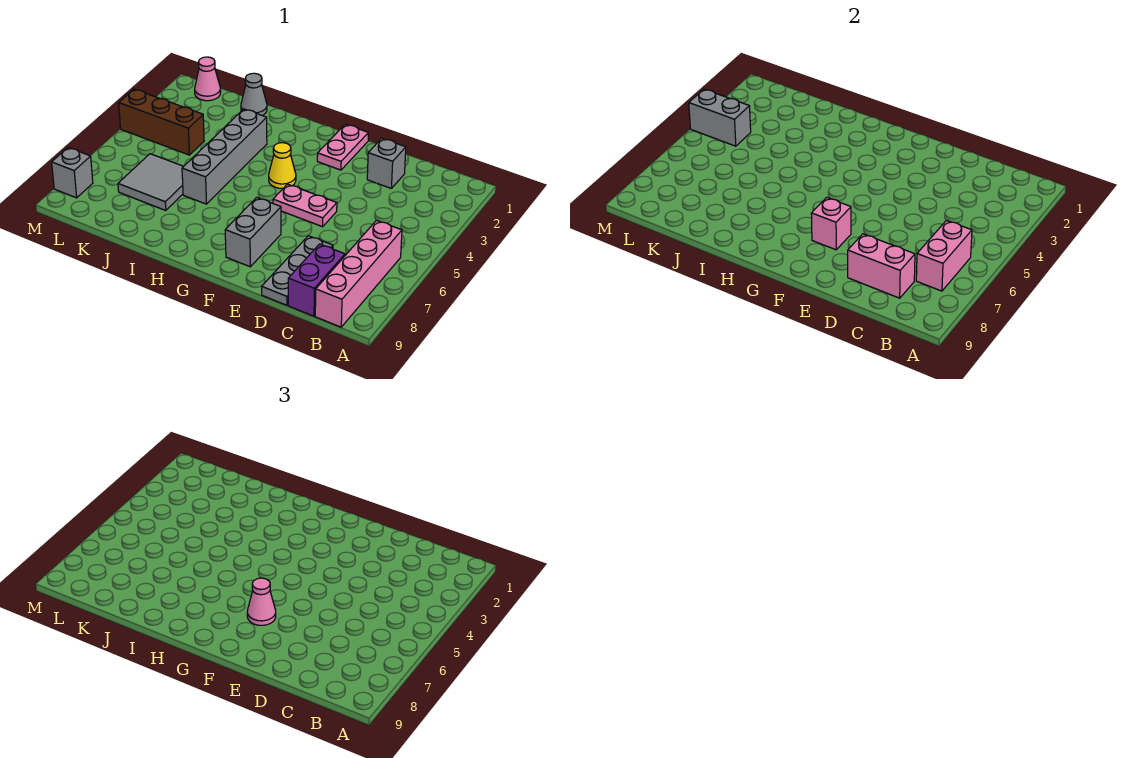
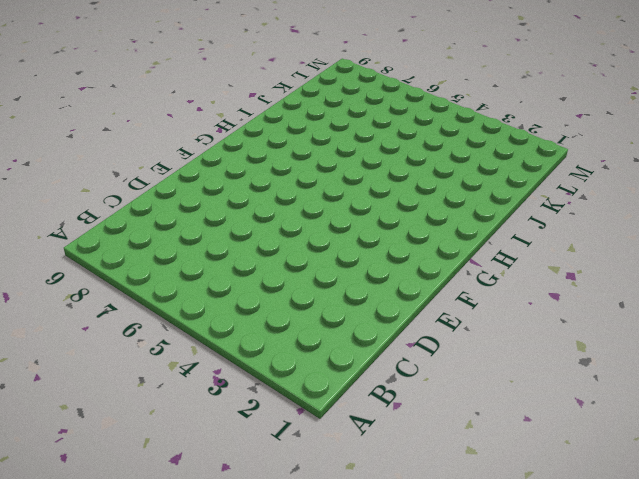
none -> pink brick B6:B9 level 1
none -> purple brick C8:C9 level 1
none -> grey brick D2 level 1

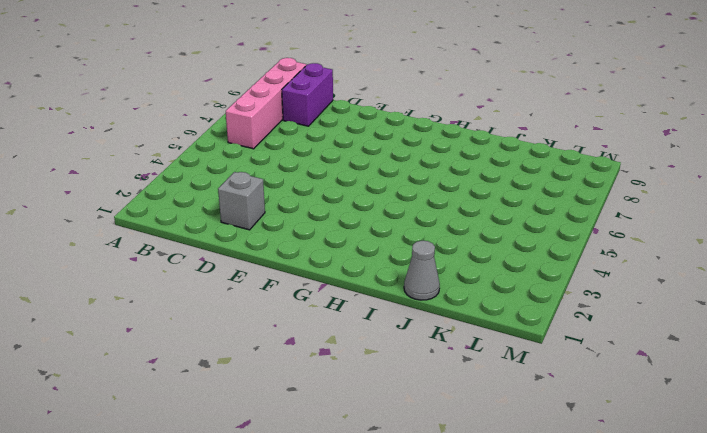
none -> grey plate D7:D9 level 1
none -> pink plate E5:F5 level 1
none -> pink plate F1:F2 level 1

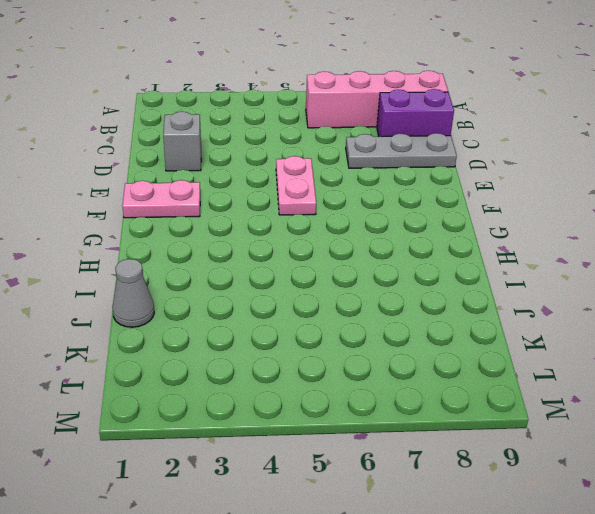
none -> grey brick F7:F8 level 1
none -> yellow cone G4 level 1
none -> grey brick I3:I6 level 1

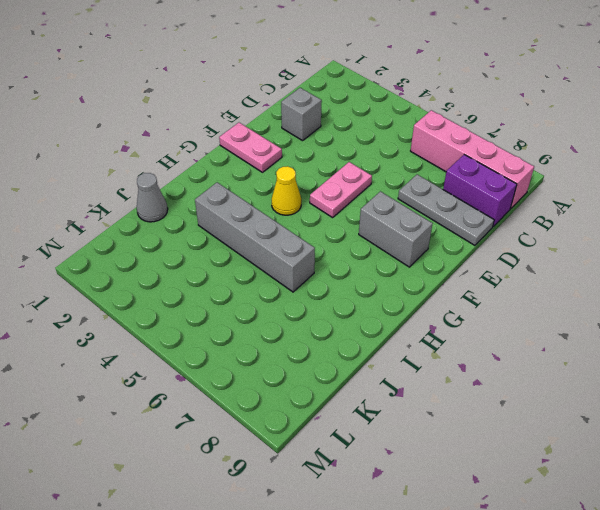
none -> grey tile J6:K7 level 1
none -> brown brick K4:M4 level 1
none -> pink cone L1 level 1

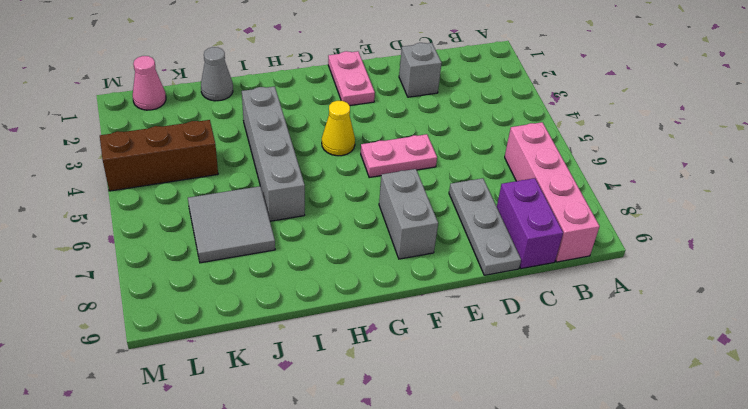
none -> grey brick M8 level 1
none -> pink brick B6:B7 level 2
none -> pink brick C8:D8 level 2

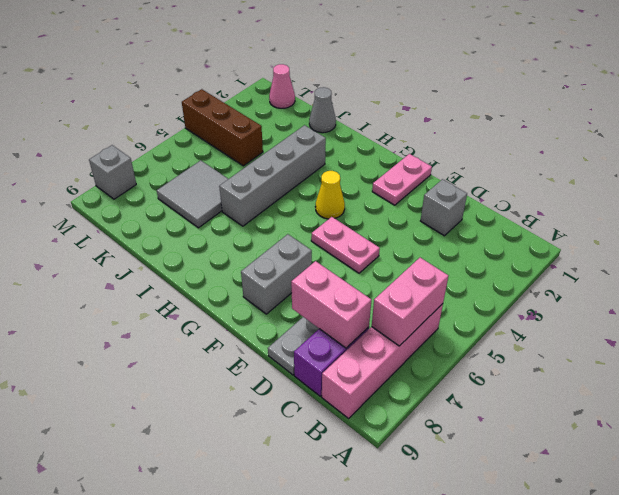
none -> pink brick F7 level 2
none -> grey brick L4:M4 level 2
none -> pink cone F7 level 3

